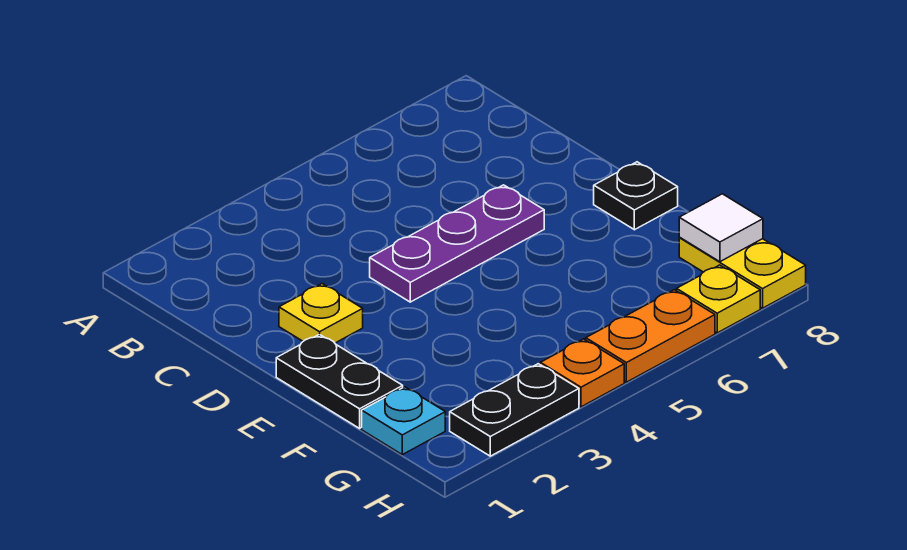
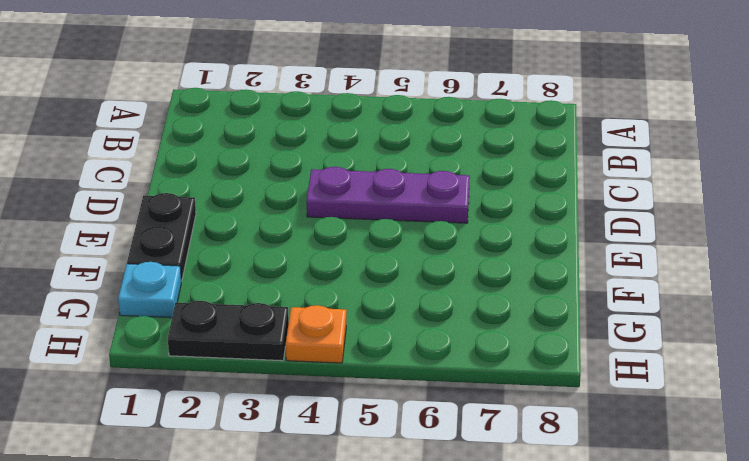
none -> yellow plate D2 level 1
none -> black plate E8 level 1

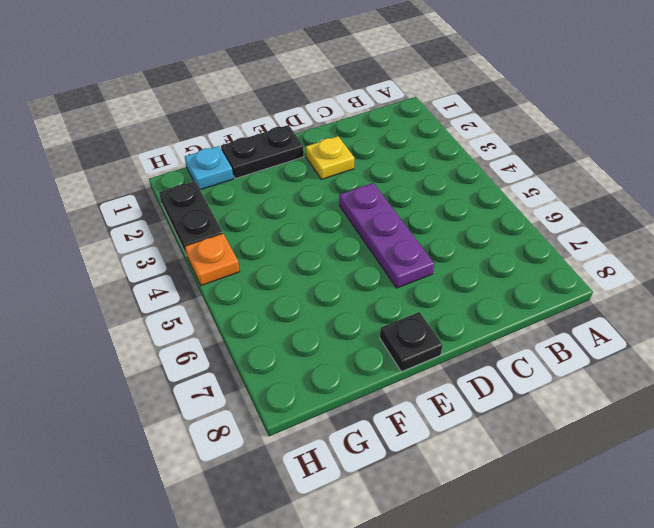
none -> yellow plate G8:H8 level 1
none -> orange plate H5:H6 level 1

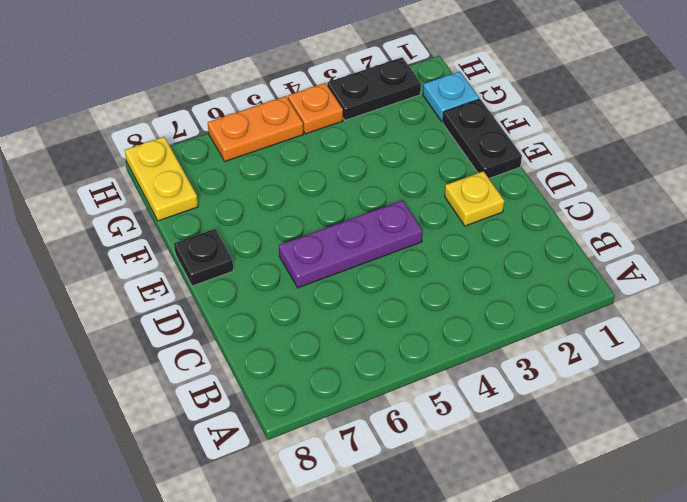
none -> yellow plate H7 level 1
none -> white tile G8 level 2

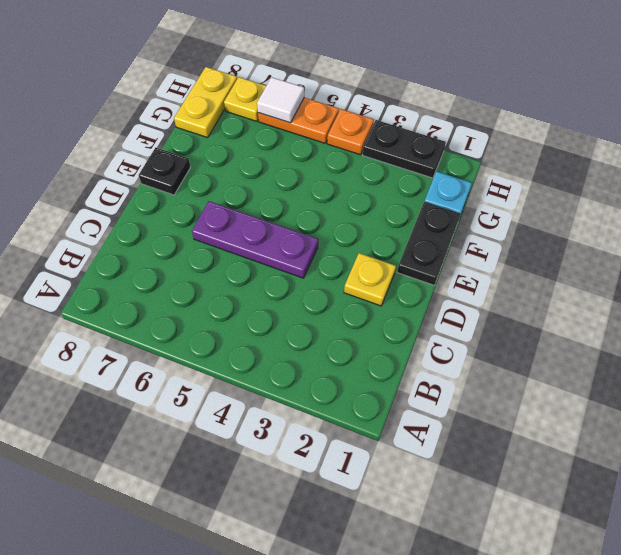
white tile H6 level 2 -> white tile G8 level 2

